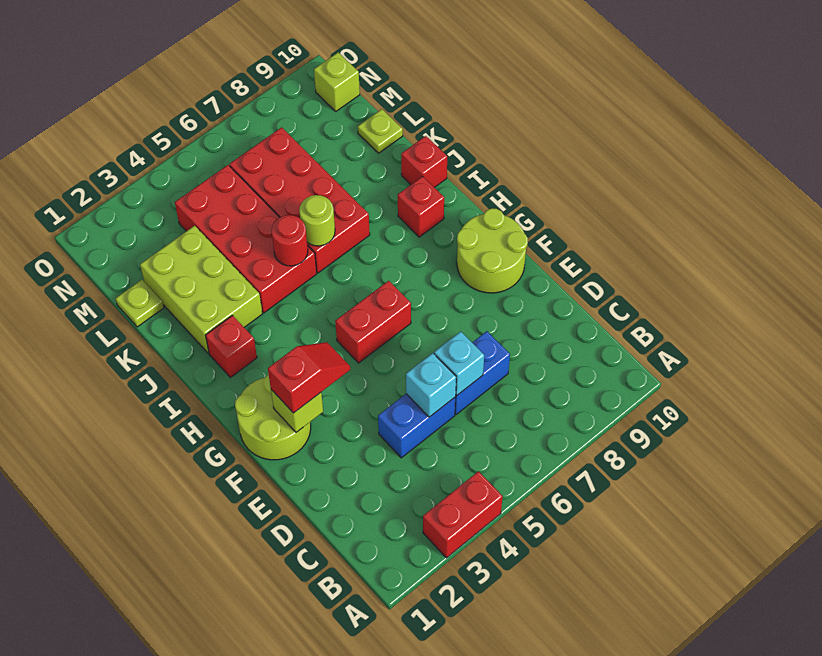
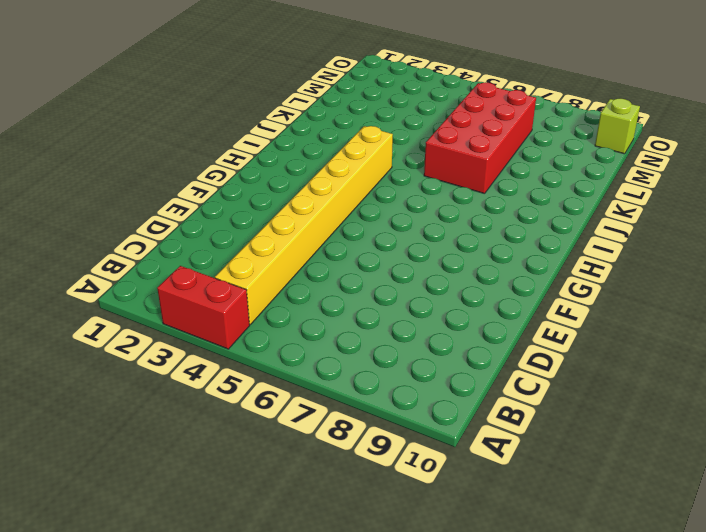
yellow brick B4:I4 level 1 -> blue brick D4:D5 level 1
none -> blue brick D6:D7 level 1
none -> lime round brick F1:G2 level 1
none -> lime round brick F9:G10 level 1

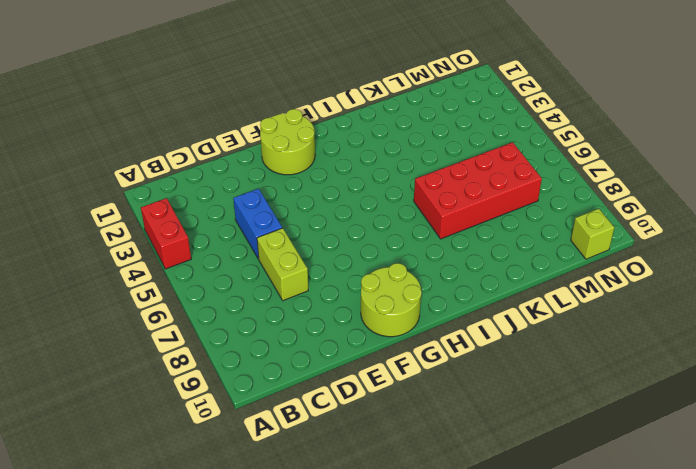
lime brick D6:D7 level 1 -> blue brick D6:D7 level 1
none -> red brick G5:G6 level 1
none -> red brick I2 level 1
none -> red brick I9 level 1

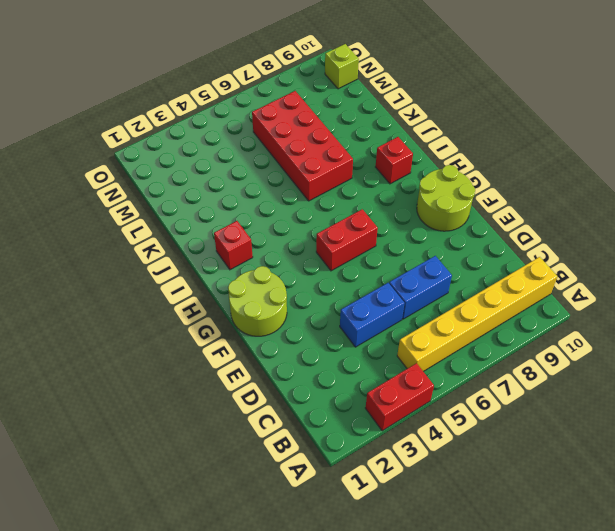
yellow brick B5:B10 level 1 -> none
none -> lime brick J2:L3 level 1
none -> red brick J4:M5 level 1
none -> red brick J10 level 1

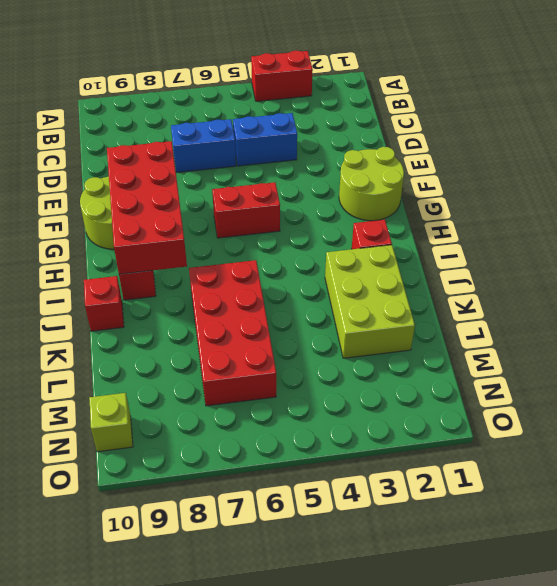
red brick F8:I9 level 2 -> red brick J4:M5 level 1
none -> lime plate L1 level 1
none -> lime plate L10 level 1
none -> cyan brick D5 level 2

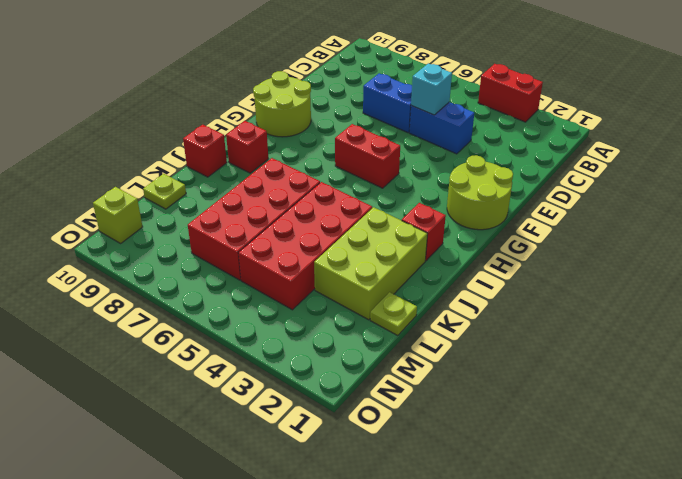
none -> cyan brick D6 level 2
none -> lime brick F2 level 2
none -> red round brick J5 level 2

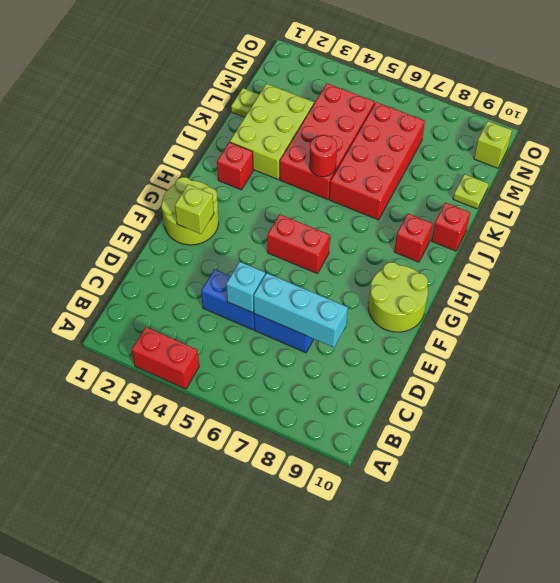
cyan brick D6:D8 level 2 -> cyan brick D6 level 2
none -> lime round brick J6 level 2
none -> red slope F2:F3 level 3 top 2

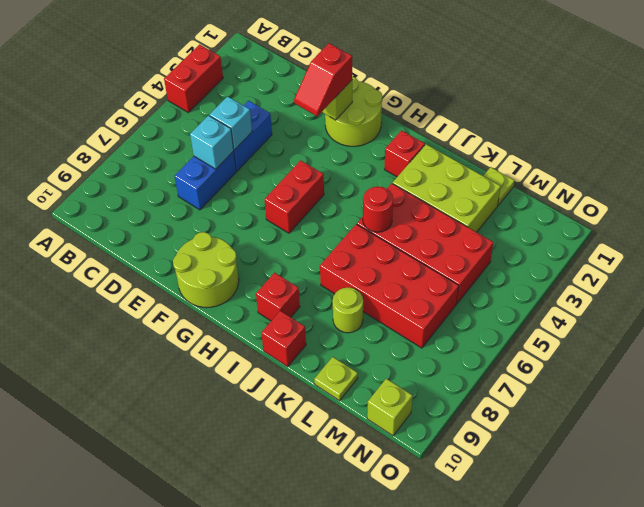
lime round brick K8 level 1 -> lime round brick J6 level 2

